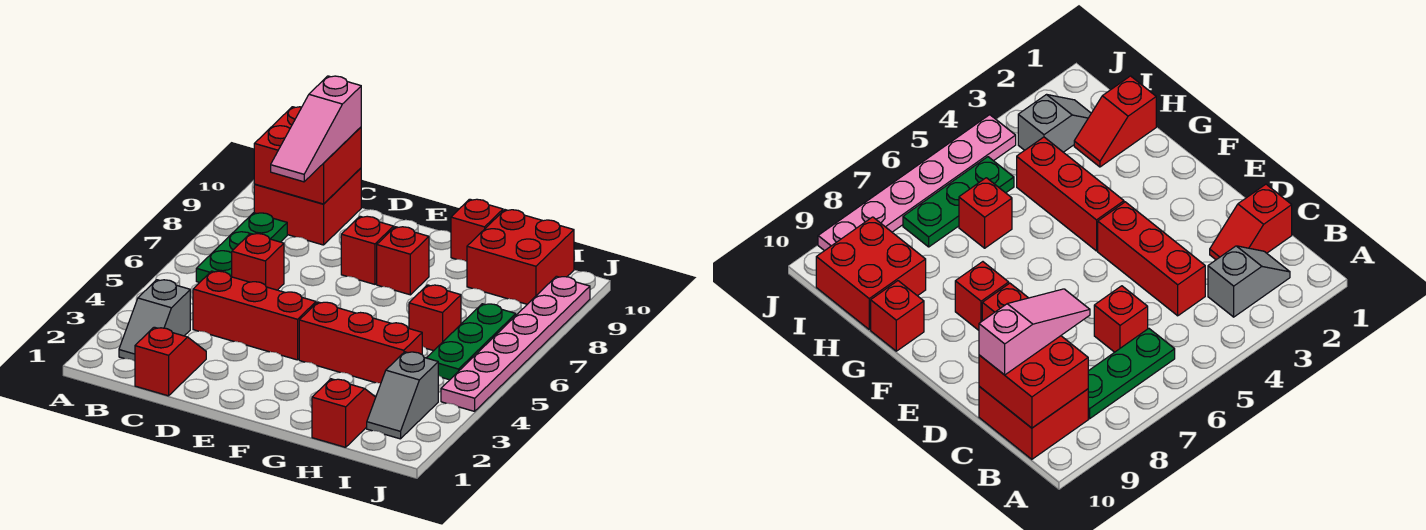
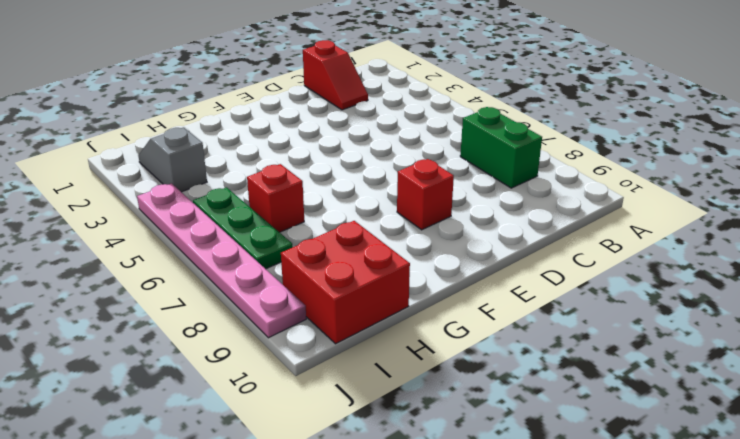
green brick B7:B8 level 1 -> green plate B6:B8 level 1
none -> grey slope B2:B3 level 1 top 3
none -> red brick B9:C10 level 1
none -> red brick C4:E4 level 1

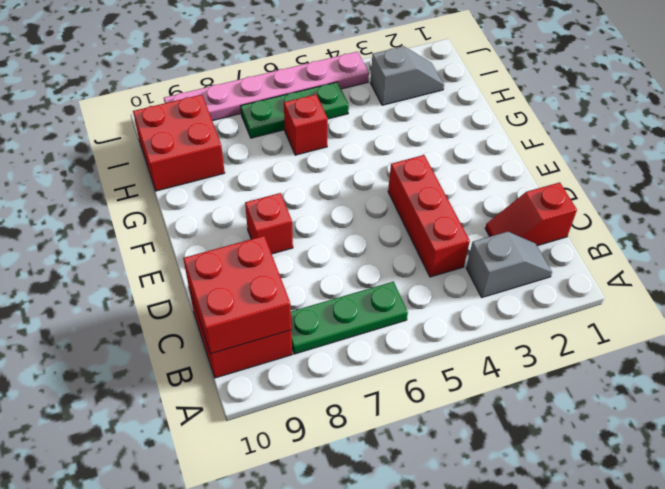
none -> red brick C6 level 1
none -> red brick F4:H4 level 1
none -> red brick F8 level 1

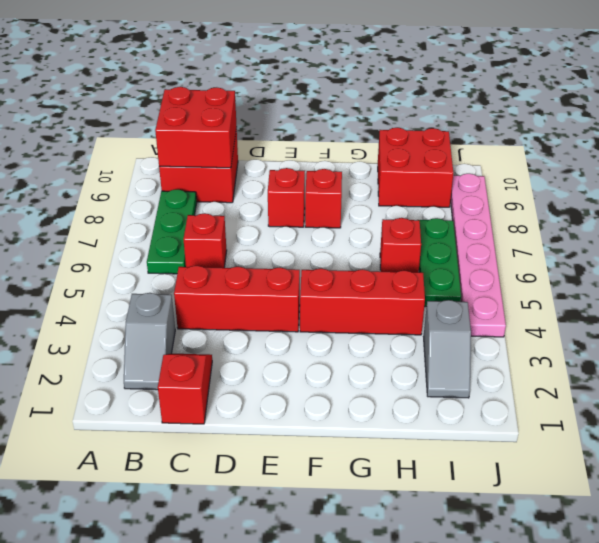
none -> red brick G10 level 1
none -> red slope H1:H2 level 1 top 1
none -> pink slope C8:C10 level 3 top 10

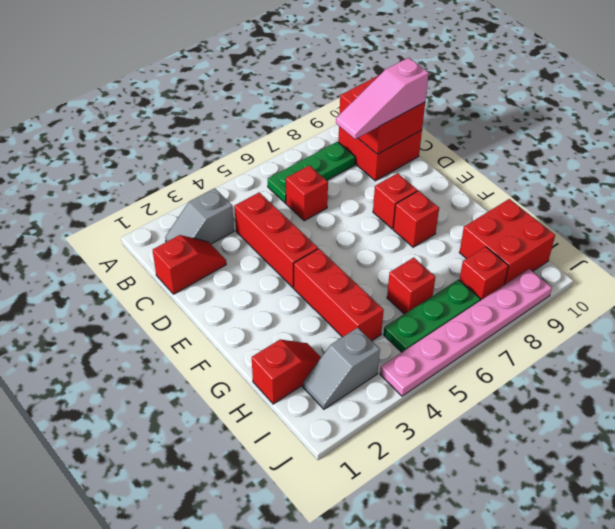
red brick I8 level 1 -> red brick G10 level 1

